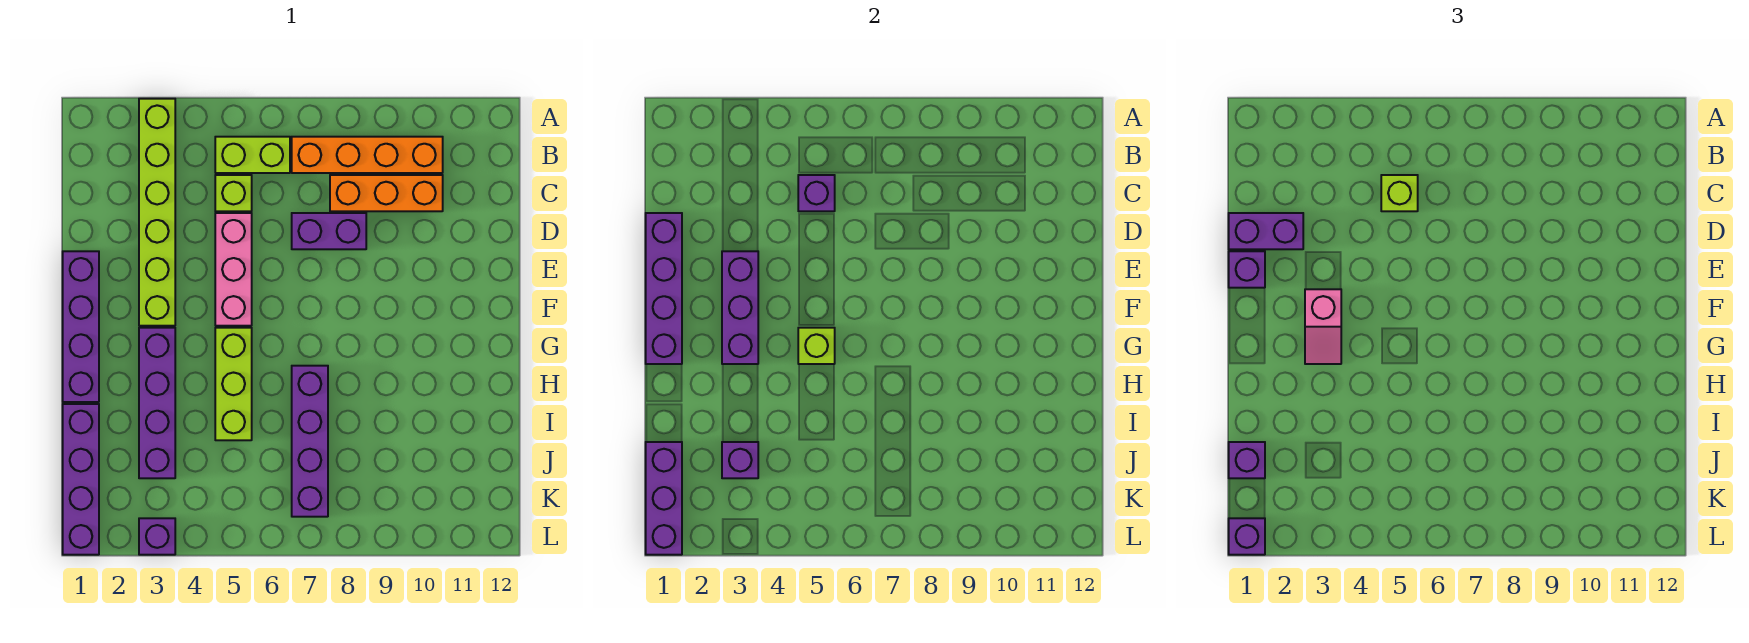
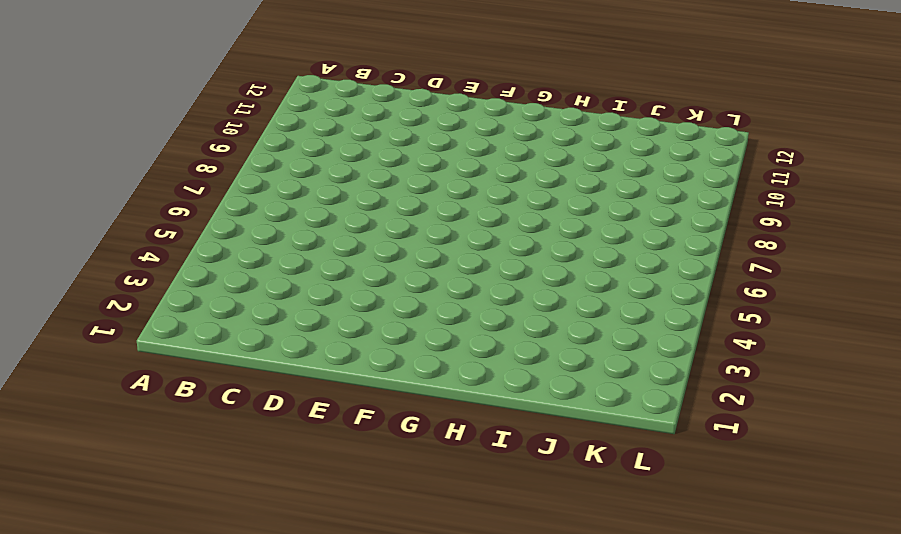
none -> lime brick A3:F3 level 1
none -> lime brick B5:B6 level 1
none -> orange brick B7:B10 level 1

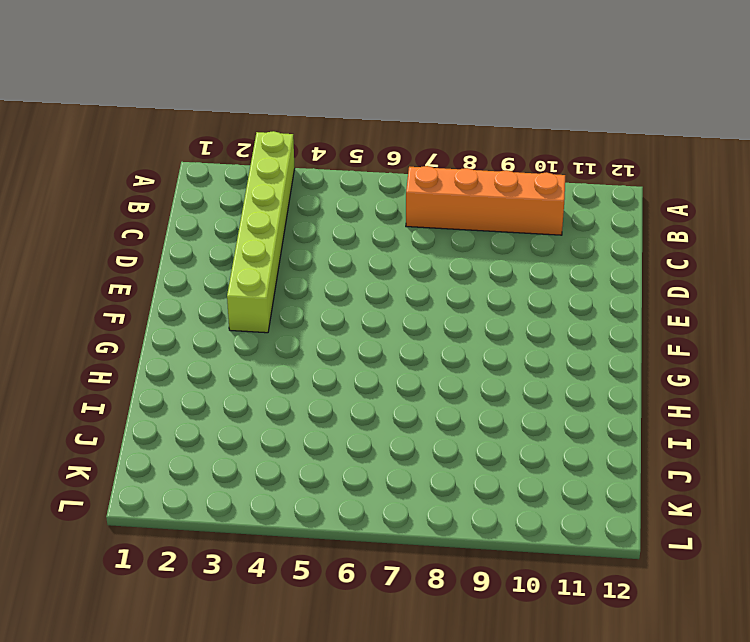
none -> lime brick B5:B6 level 1
none -> lime brick C5 level 1
none -> orange brick C8:C10 level 1

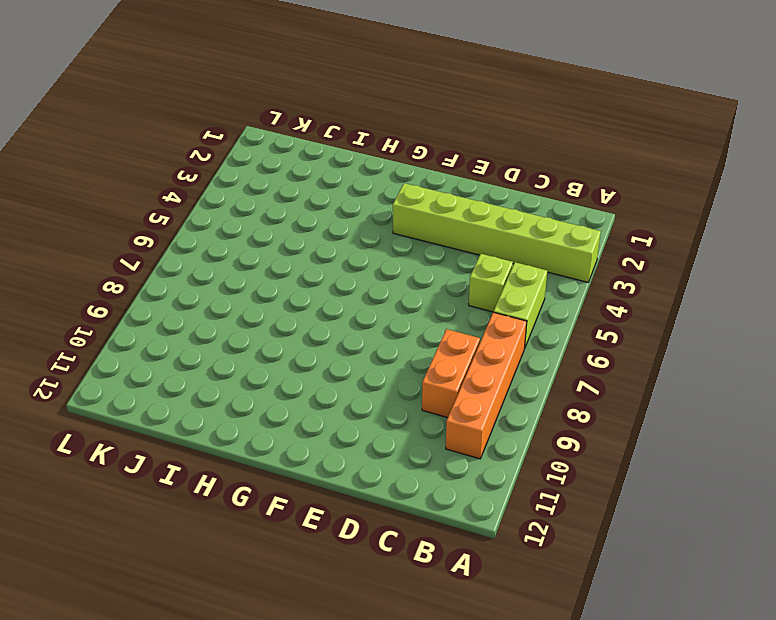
orange brick C8:C9 level 1 -> orange brick C8:C10 level 1
none -> pink brick D5:F5 level 1
none -> purple brick D7:D8 level 1
none -> purple brick E1:H1 level 1

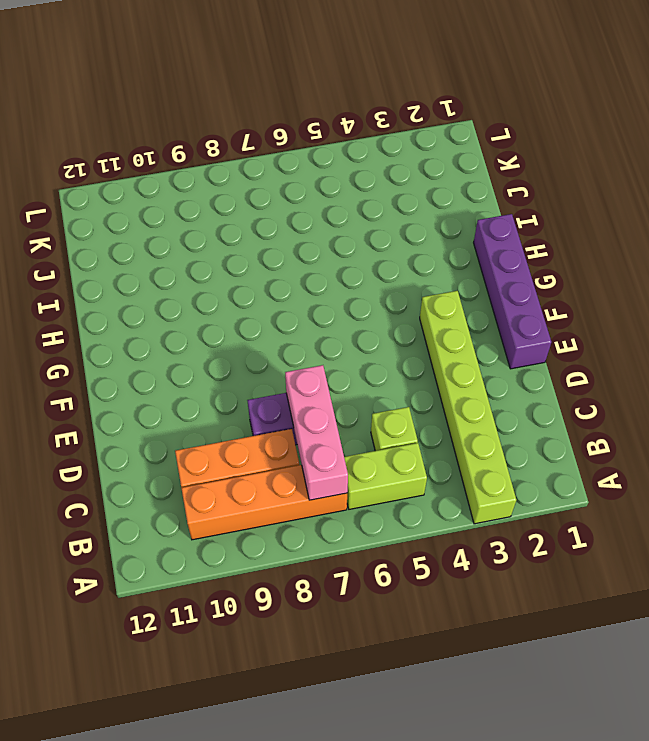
pink brick B7:D7 level 2 -> pink brick D5:F5 level 1
none -> purple brick G3:J3 level 1
none -> lime brick G5:I5 level 1
none -> purple brick H7:K7 level 1

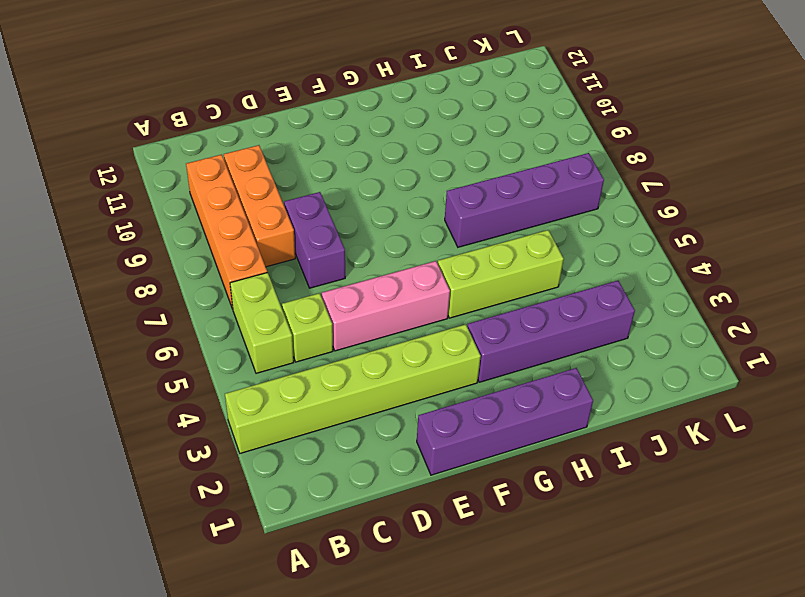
none -> purple brick I1:L1 level 1
none -> purple brick L3 level 1
none -> purple brick C5 level 2

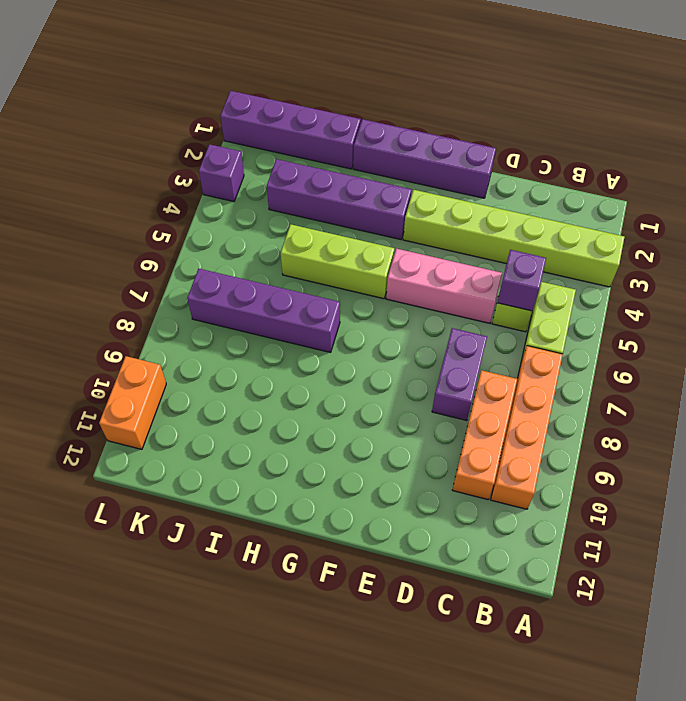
orange brick L10:L11 level 1 -> none
none -> purple brick D1:G1 level 2
none -> purple brick E3:G3 level 2
none -> lime brick G5 level 2

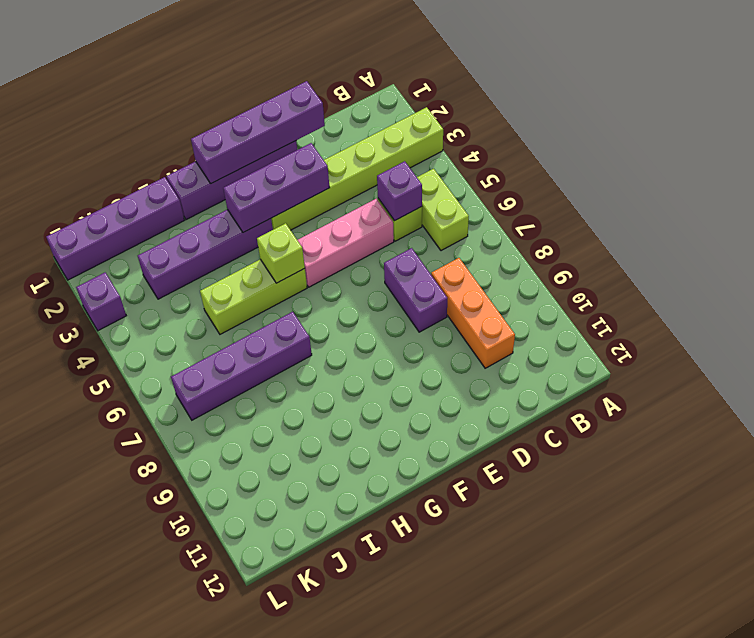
none -> orange brick B7:B10 level 1
none -> purple brick J1:L1 level 2
none -> purple brick J3 level 2

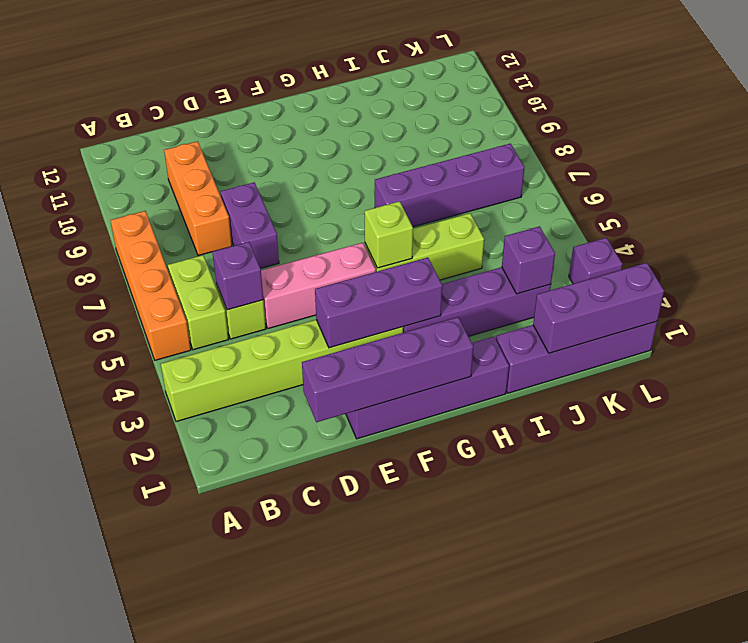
orange brick A5:A8 level 1 -> orange brick B7:B10 level 1
none -> lime brick C5 level 3
none -> purple brick D1:D2 level 3
none -> purple brick E1 level 3

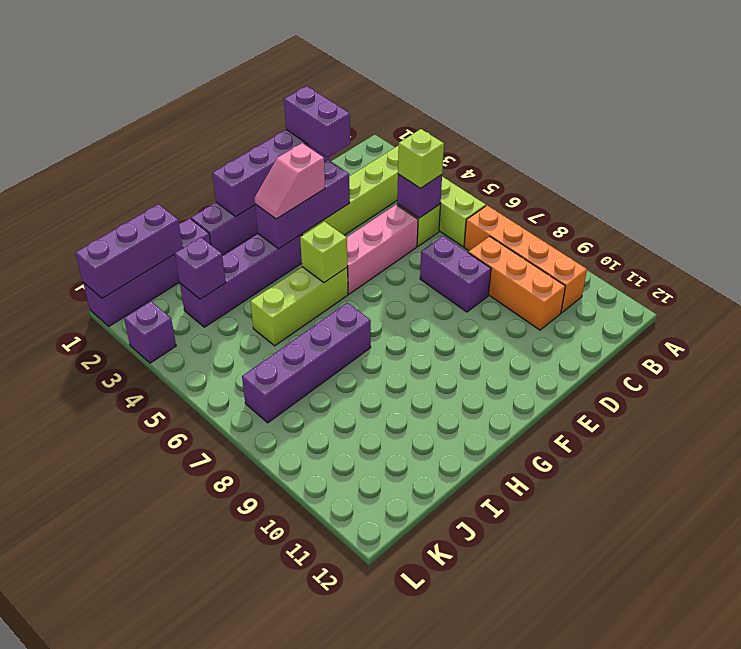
none -> purple brick E1 level 3
none -> purple brick J1 level 3
none -> purple brick L1 level 3

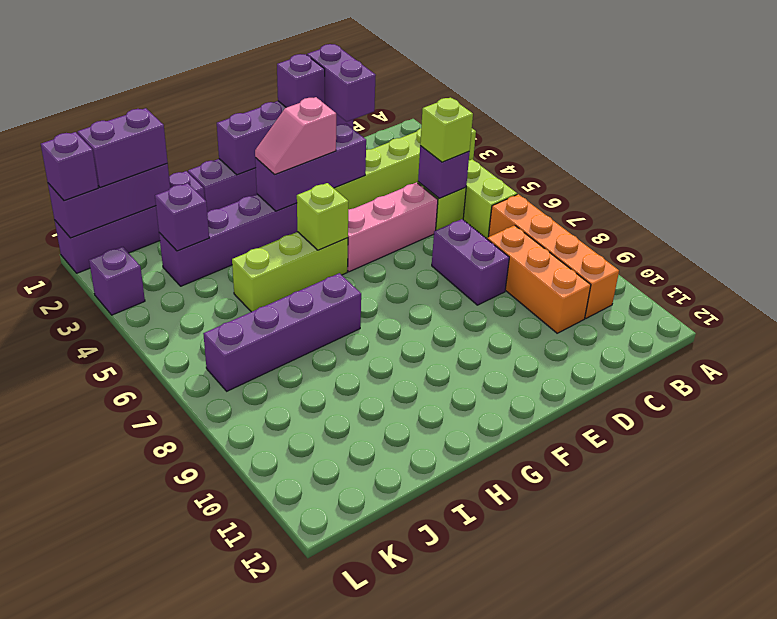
purple brick J1:K1 level 3 -> purple brick J1 level 3

